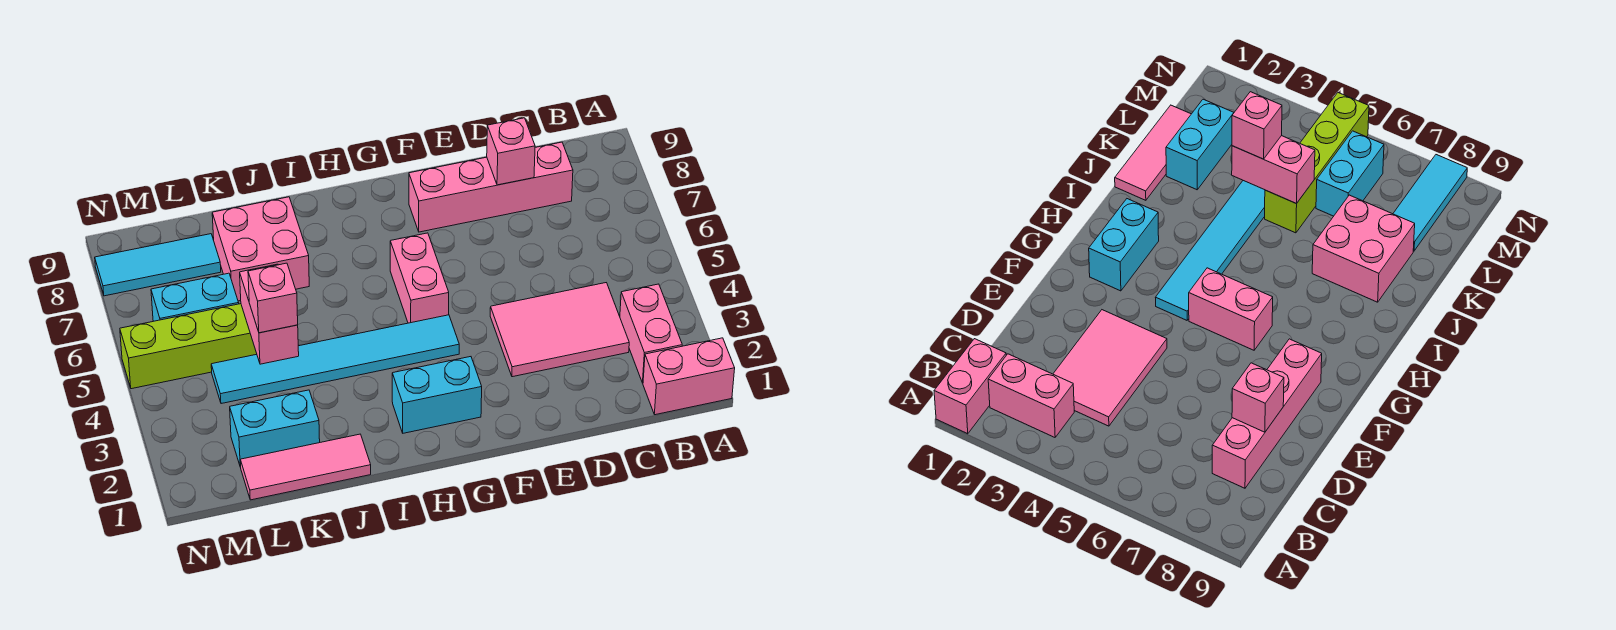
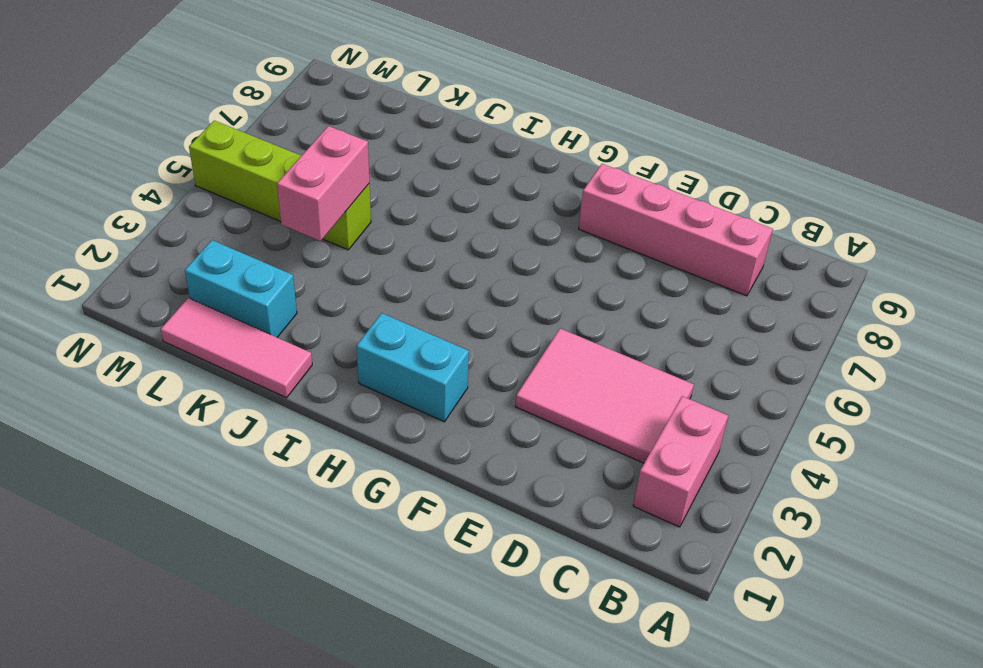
none -> pink brick A1:B1 level 1
none -> cyan tile G4:L4 level 1
none -> pink brick G5:G6 level 1

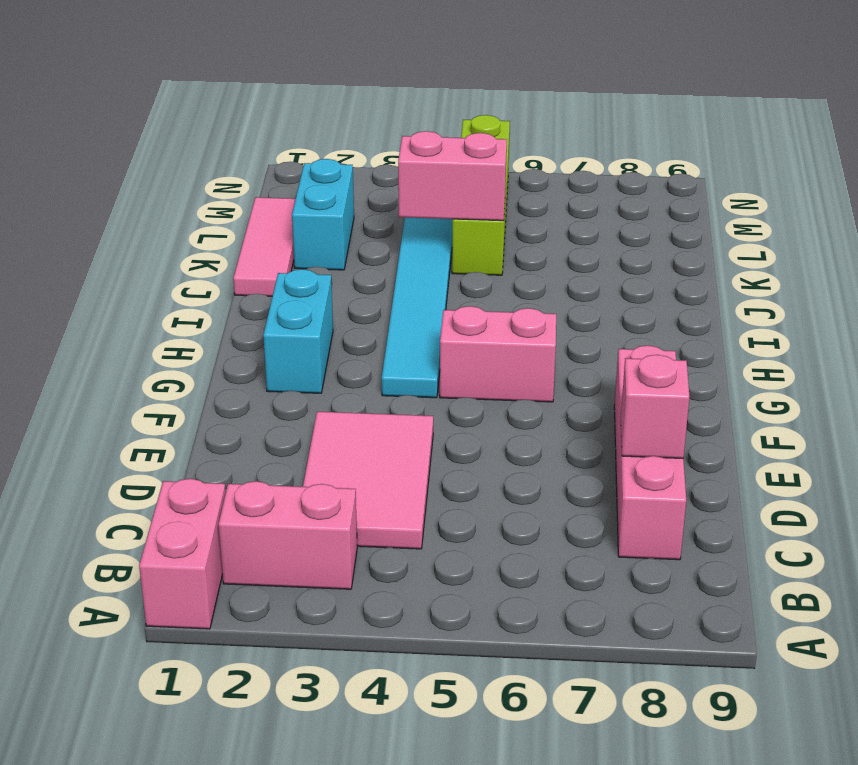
none -> pink brick J7:K8 level 1
none -> cyan brick L6:M6 level 1
none -> cyan tile L8:N8 level 1

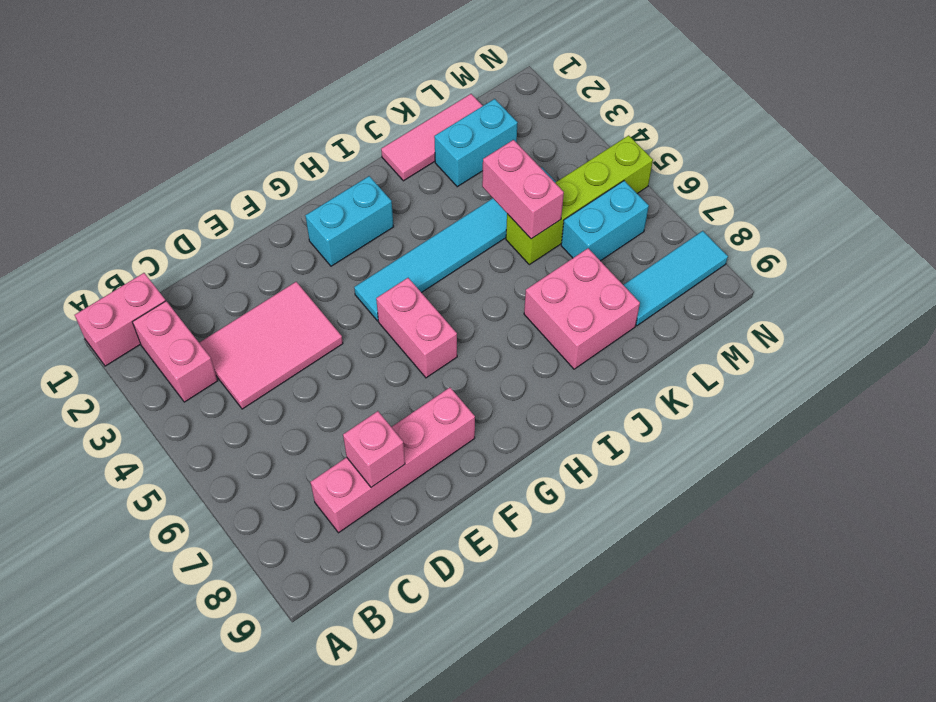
none -> pink brick K4 level 3

